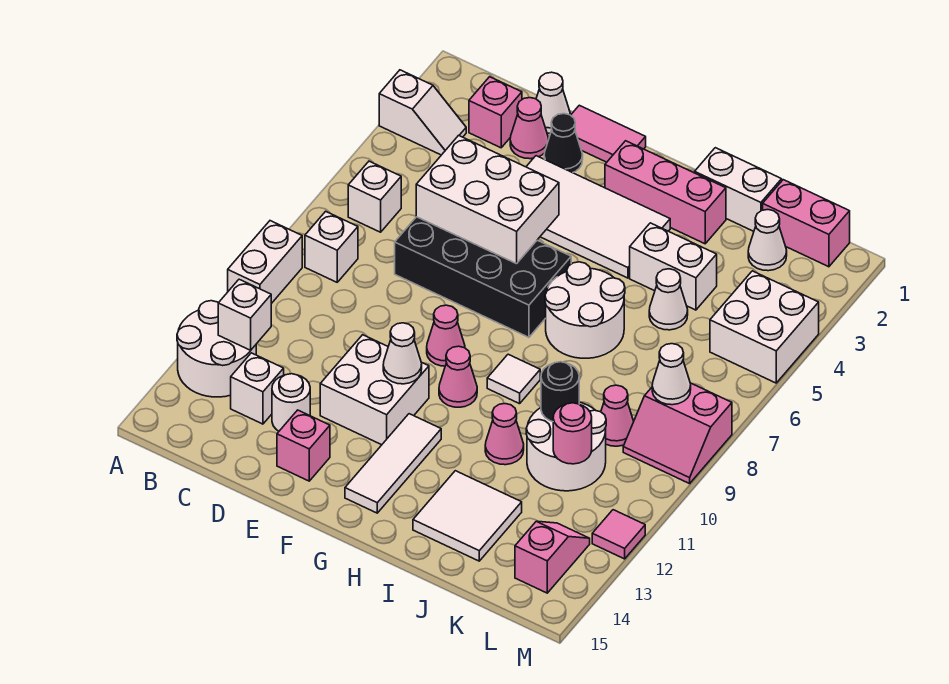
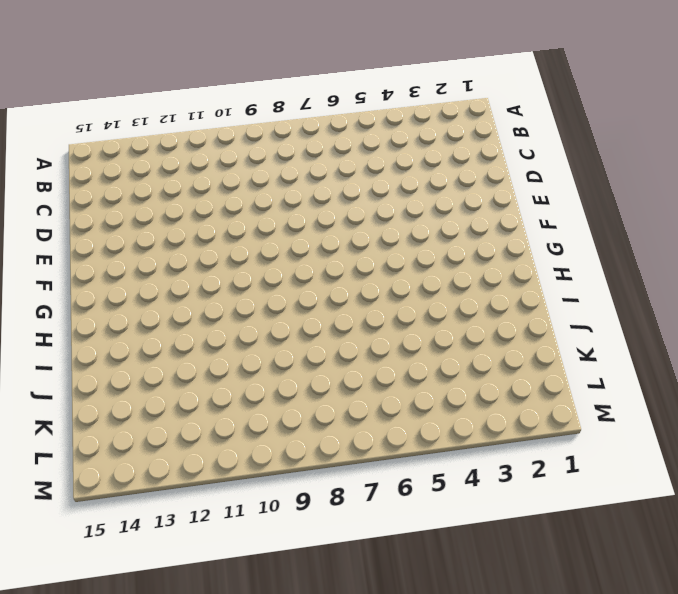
none -> white slope A3:B3 level 1 top A
none -> white brick A9:A10 level 1
none -> white round brick A12:B13 level 1
none -> white brick B6 level 1

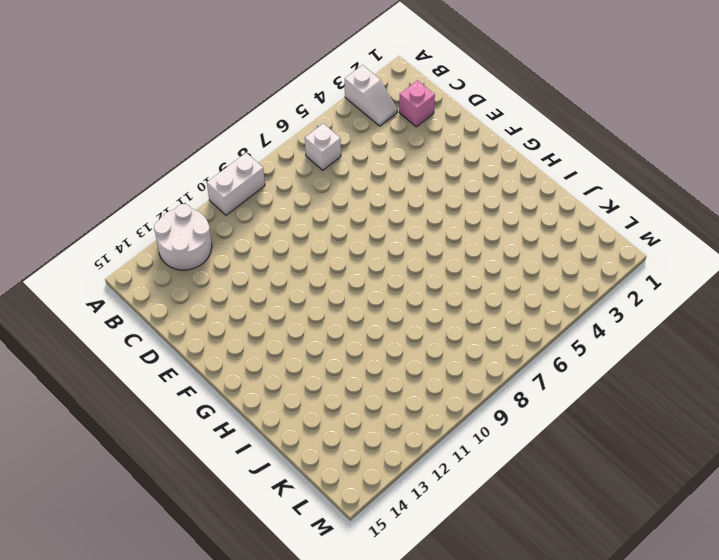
none -> white brick B8 level 1
none -> white brick C13 level 1
none -> white cone D1 level 1
none -> pink cone D2 level 1

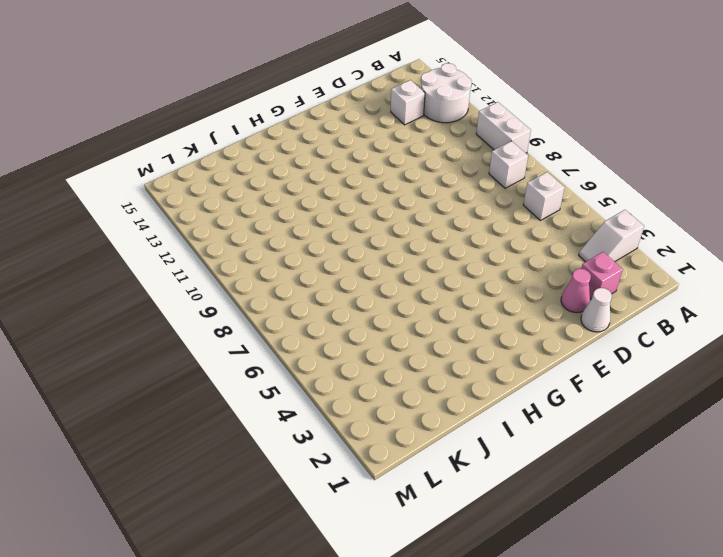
none -> black brick D6:G7 level 1
none -> white round brick D13 level 1
none -> pink tile E1:F1 level 1
none -> black cone E2 level 1

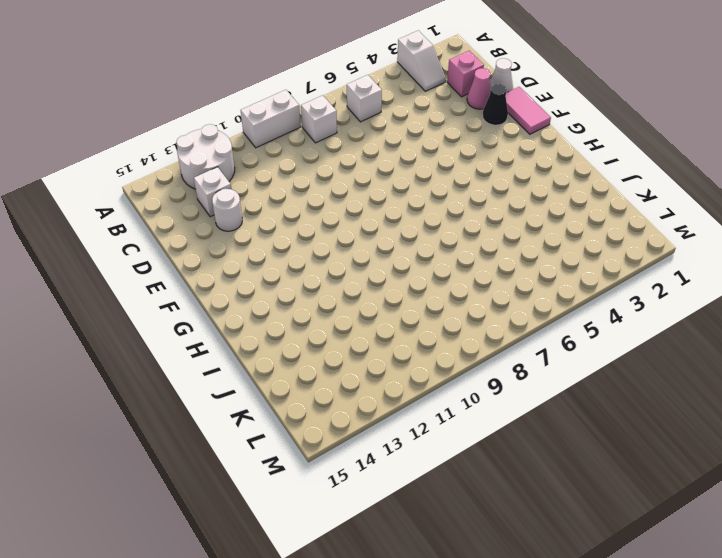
none -> black brick D6:G7 level 1
none -> white tile E3:H4 level 1
none -> white brick E11:F12 level 1
none -> pink brick E14 level 1

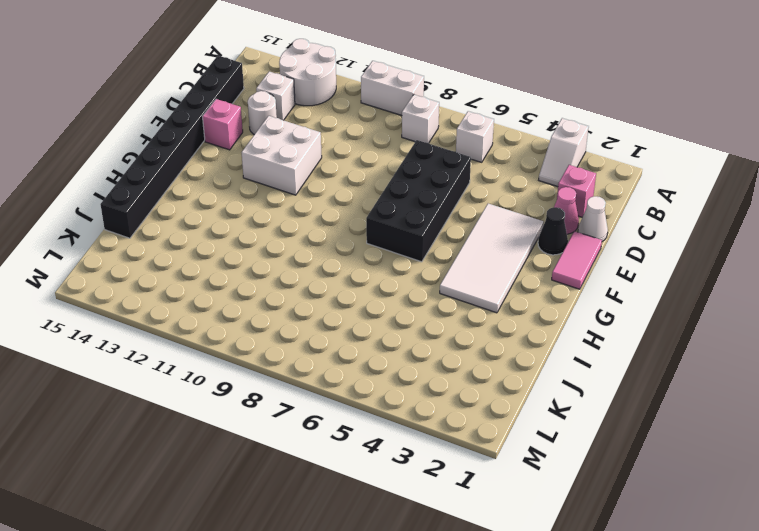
black brick C15:J15 level 1 -> none
none -> pink cone F9 level 1
none -> pink brick G2:I2 level 1
none -> pink cone G10 level 1
none -> white tile G12:G14 level 1

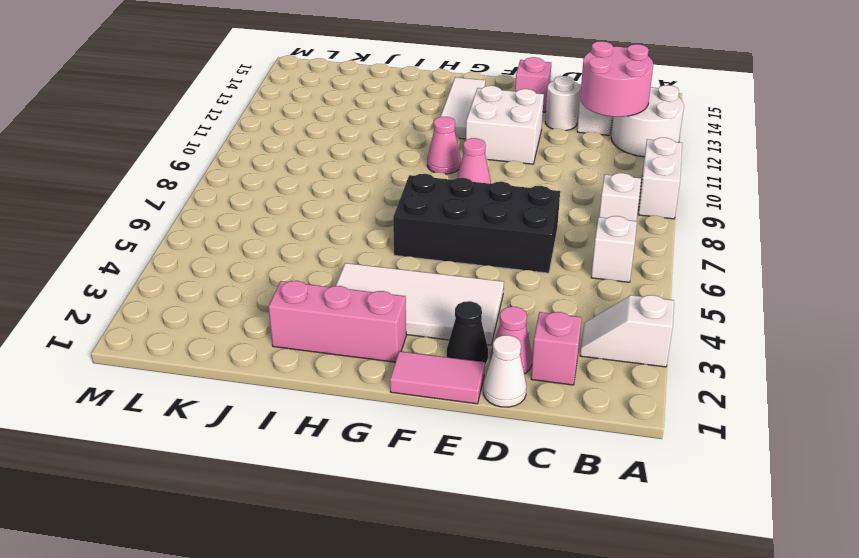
pink round brick B12:C13 level 2 -> white brick B12 level 2
none -> white round brick H6:I7 level 1
none -> white tile H9 level 1
none -> white brick I1:J1 level 1
none -> white brick I4:J4 level 1

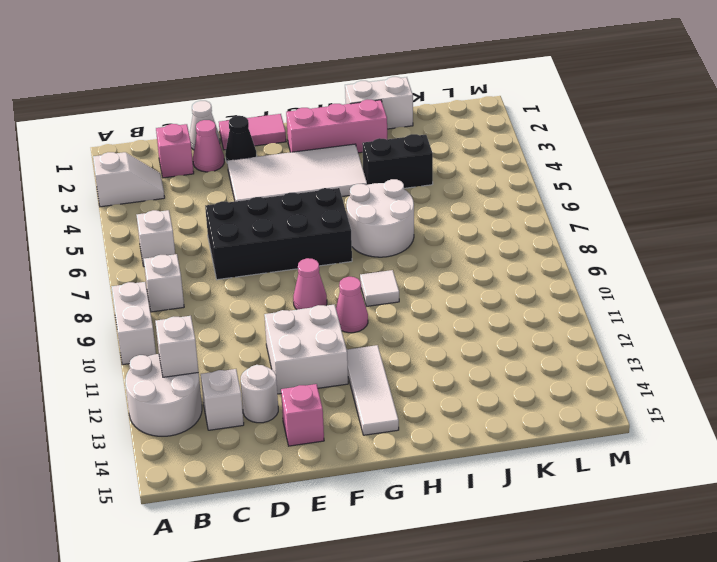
black brick I4:J4 level 1 -> white brick I4:J4 level 1
none -> pink cone I11 level 1
none -> white tile I13:J14 level 1
none -> white cone J5 level 1
none -> white round brick J10:K11 level 1

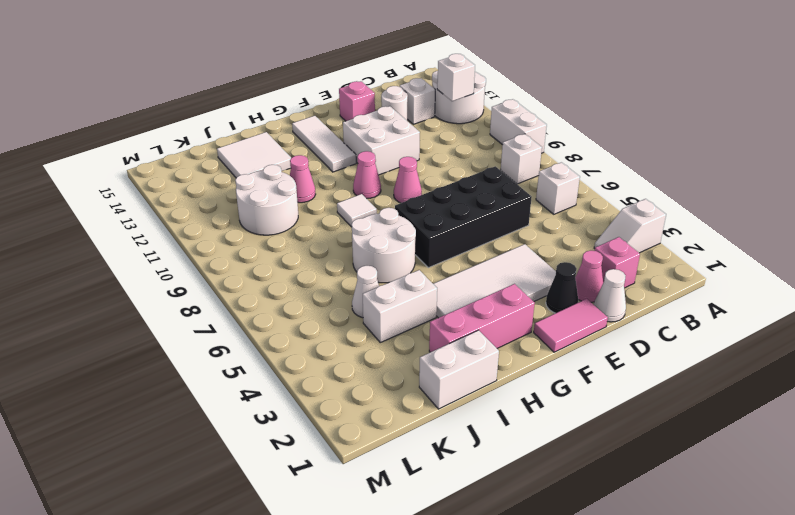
none -> pink brick K1:L1 level 1
none -> white cone K2 level 1
none -> pink cone K9 level 1
none -> white brick L4:M5 level 1

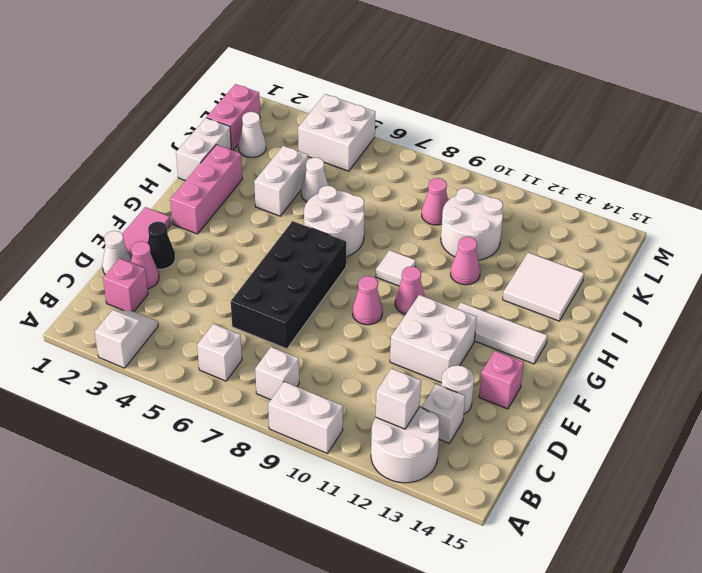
none -> white tile E3:H4 level 1
none -> pink slope L8:M9 level 1 top 8
none -> pink slope L13:L14 level 1 top 14
none -> pink tile M12 level 1

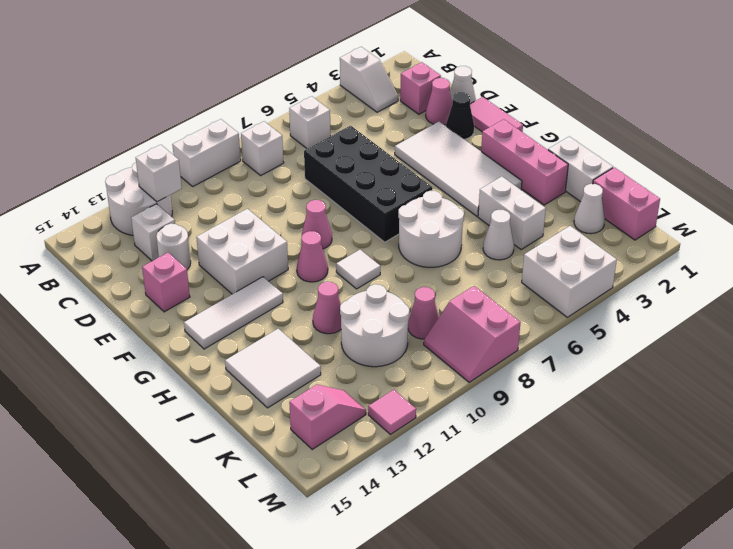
none -> white brick D5:F6 level 2
none -> white cone F11 level 2
none -> black round brick J10 level 2
none -> pink round brick K11 level 2

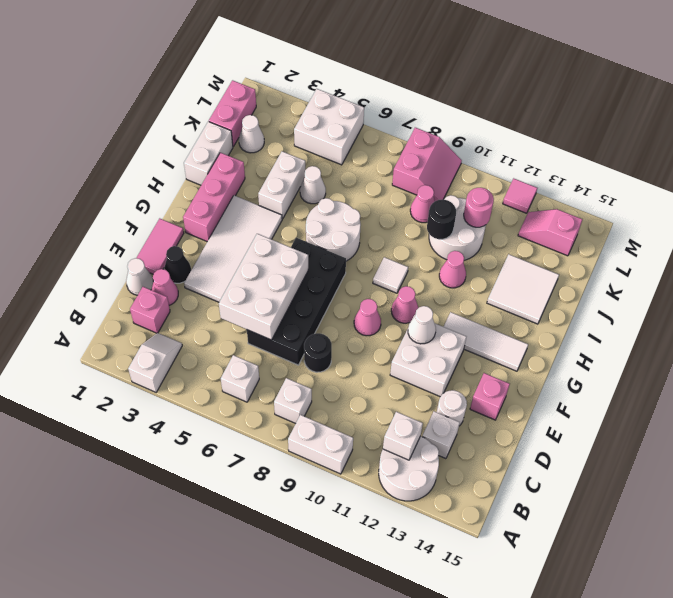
black round brick D8 level 1 -> none
none -> white cone L8 level 2

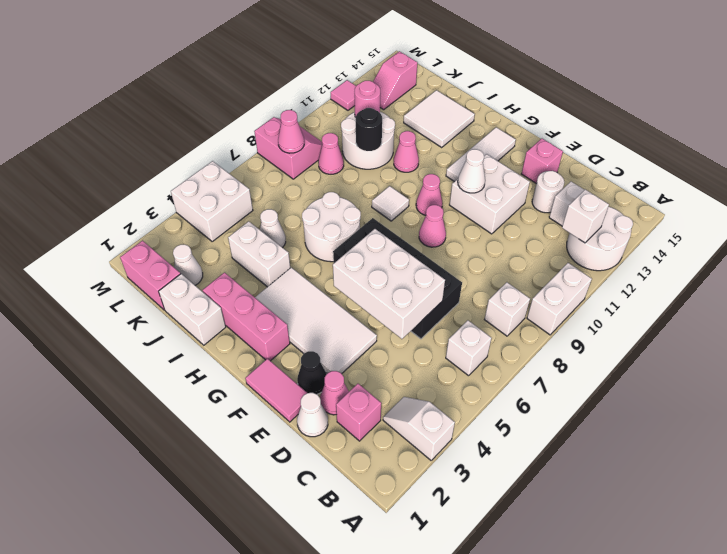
pink cone L8 level 2 -> white cone L8 level 2

